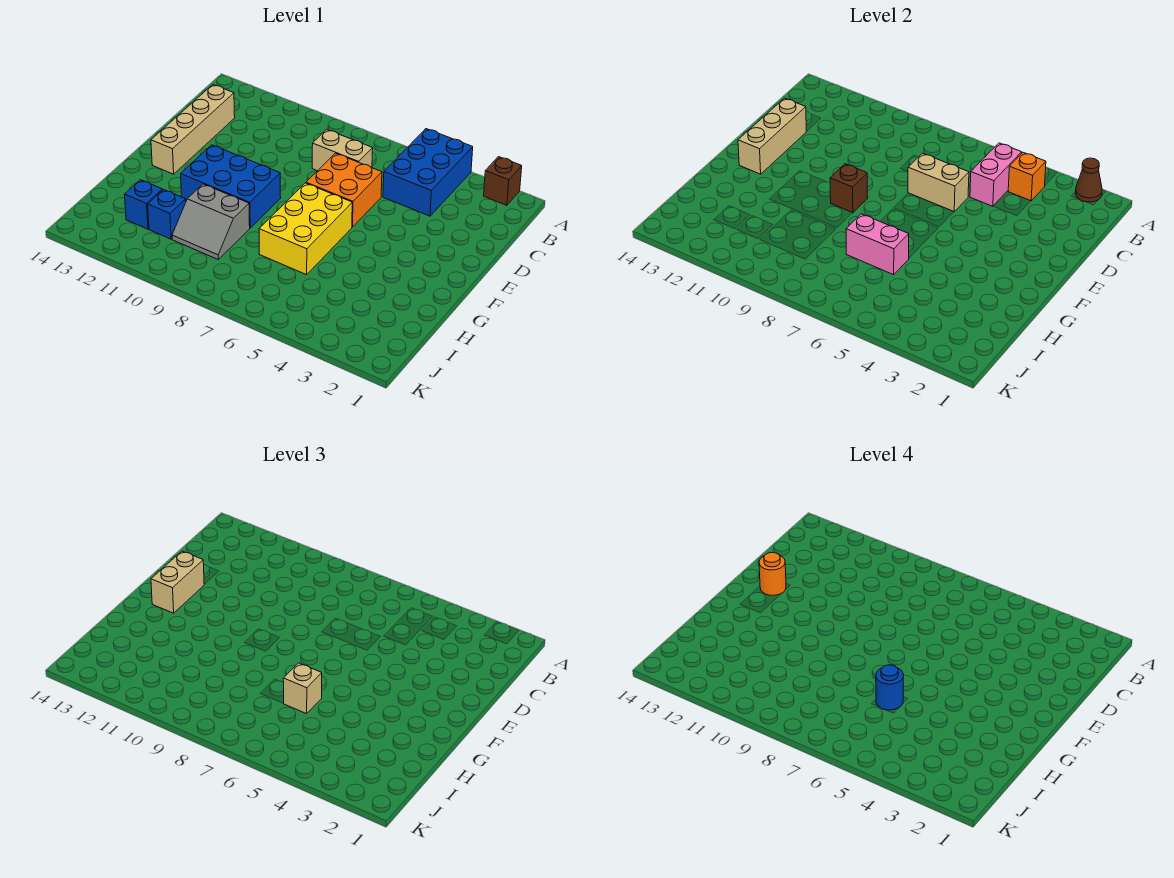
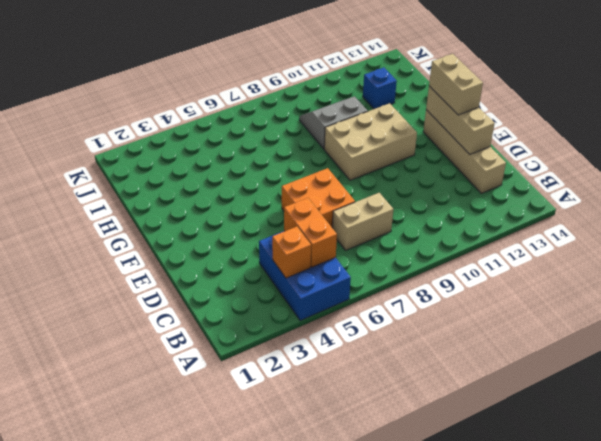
orange brick B5:C5 level 2 -> pink brick B5:C5 level 2
tan brick F9:G11 level 1 -> blue brick F9:G11 level 1
none -> brown brick A2 level 1
none -> yellow brick F6:H7 level 1
none -> blue brick I11 level 1

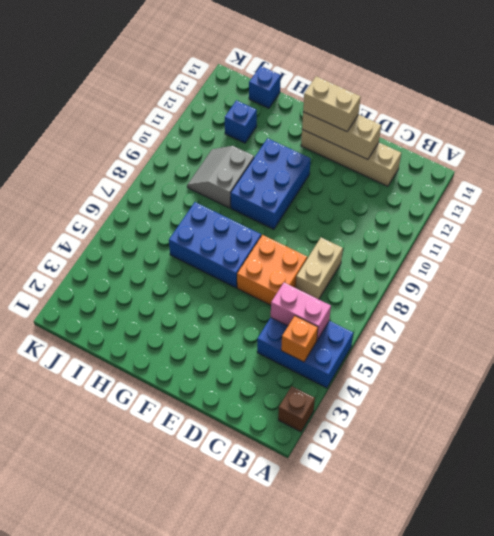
blue brick F6:H7 level 1 -> yellow brick F6:H7 level 1
blue brick I14 level 1 -> blue brick I11 level 1
none -> brown cone A2 level 2
none -> tan brick D6:D7 level 2
none -> brown brick F9 level 2

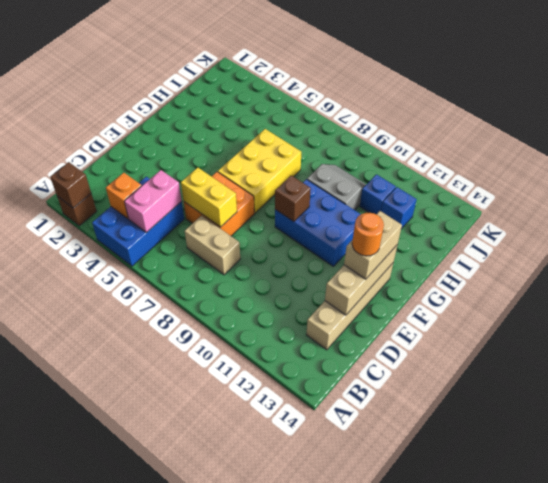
brown brick A2 level 2 -> brown cone A2 level 2
yellow brick D6:D7 level 2 -> tan brick D6:D7 level 2
none -> pink brick H6:H7 level 2
none -> tan brick H6 level 3
none -> blue round brick H6 level 4

